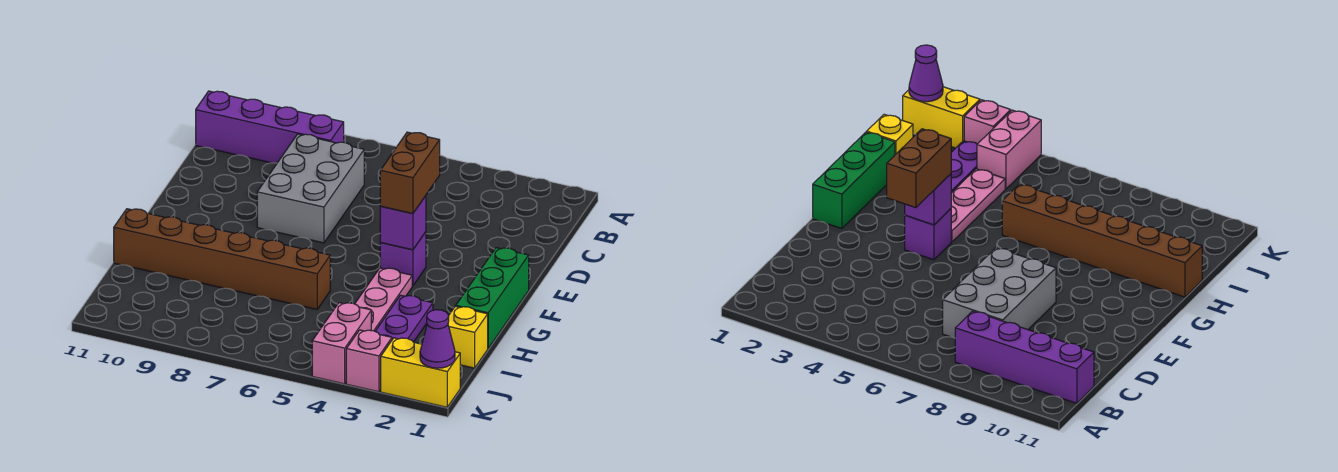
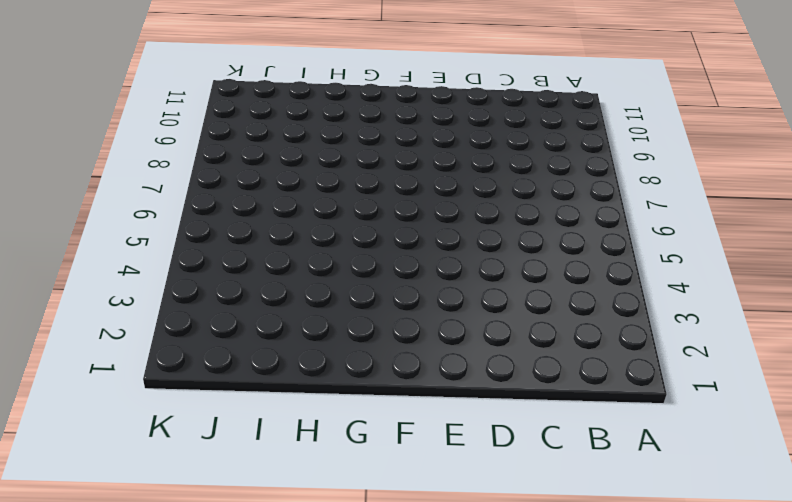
none -> purple brick B8:B11 level 1
none -> grey brick C7:E8 level 1
none -> green brick F1:H1 level 1

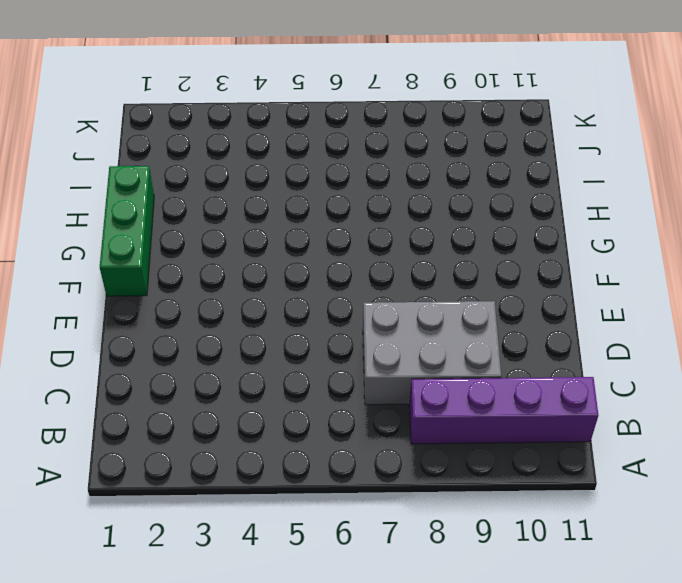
grey brick C7:D9 level 1 -> grey brick C7:E8 level 1
none -> purple brick F4 level 1
none -> pink plate G4:I4 level 1
none -> purple plate H3:J3 level 1

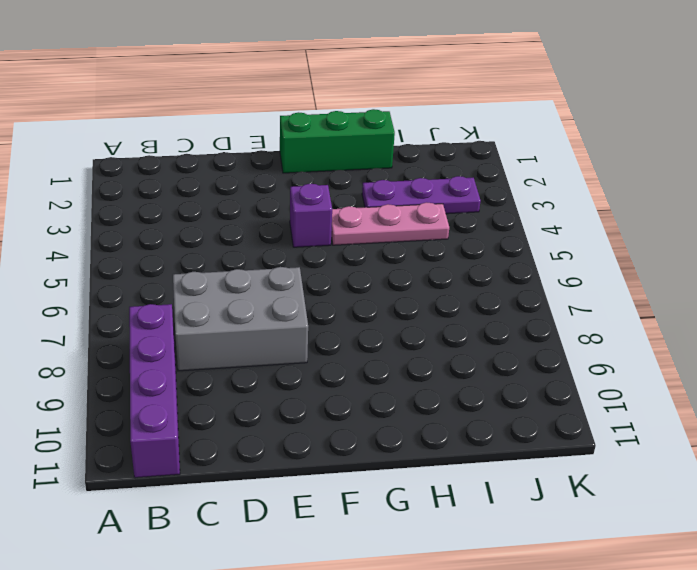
none -> brown brick H6:H11 level 1
none -> yellow brick I1 level 1
none -> pink brick J4:K4 level 1

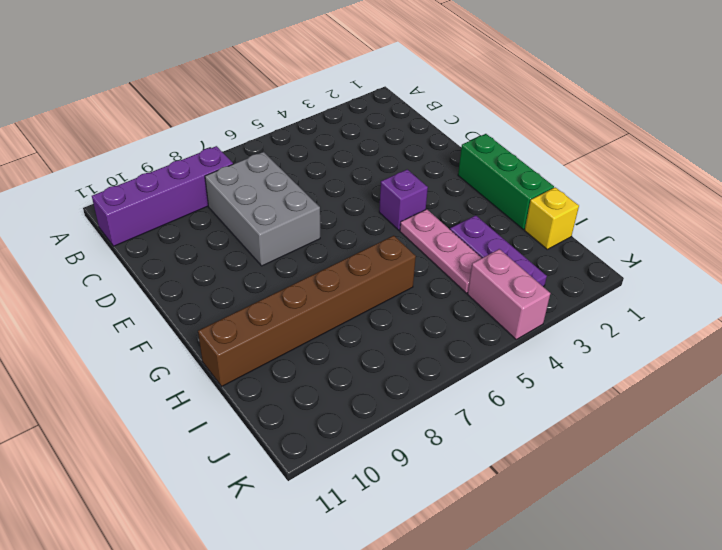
none -> yellow brick K1:K2 level 1
none -> pink brick K3 level 1
none -> purple brick F4 level 2

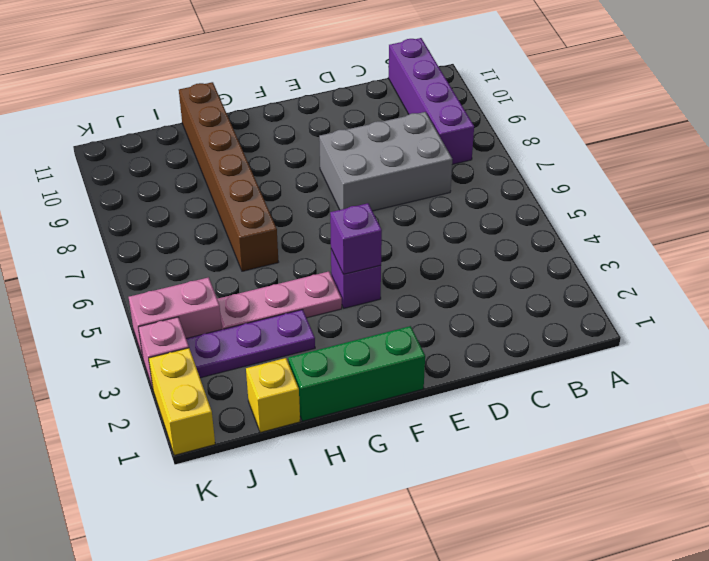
none -> purple cone K1 level 2
none -> brown brick E4:F4 level 3

